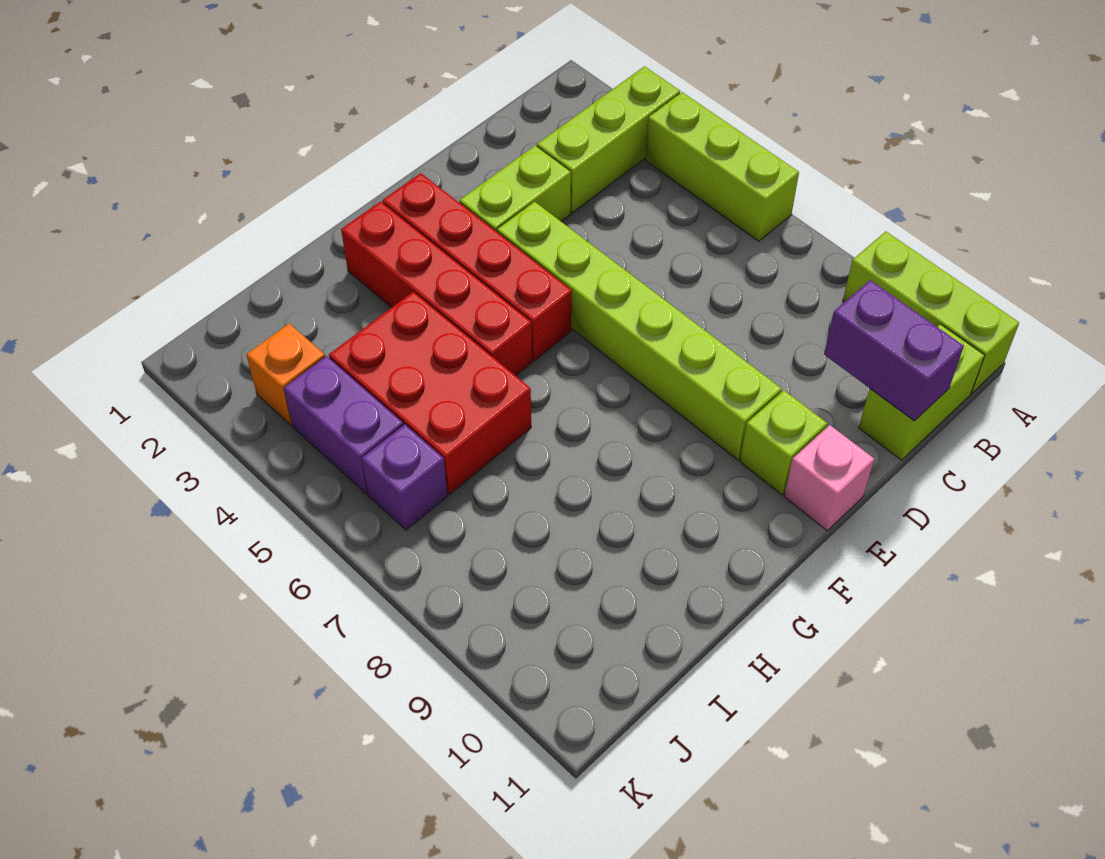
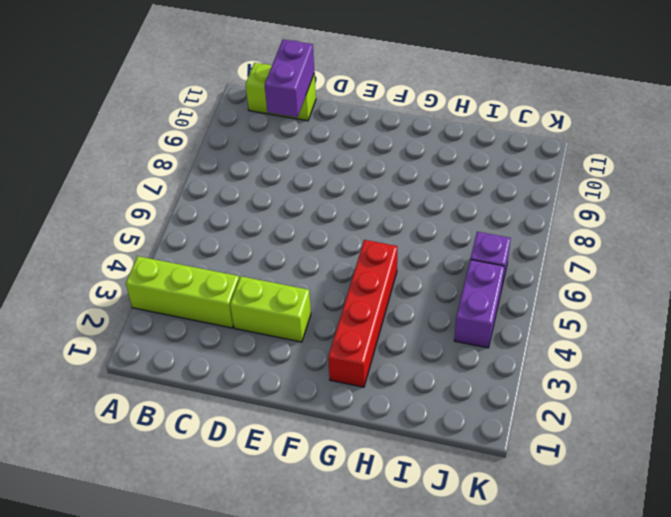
none -> lime brick A4:A6 level 1
none -> lime brick A9:A11 level 1
none -> lime brick E4:E9 level 1

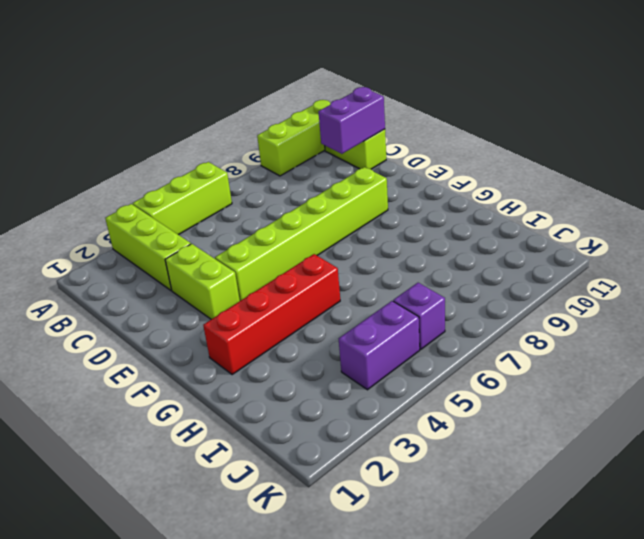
none -> lime brick E10 level 1
none -> pink brick E11 level 1
none -> red brick F2:F5 level 1

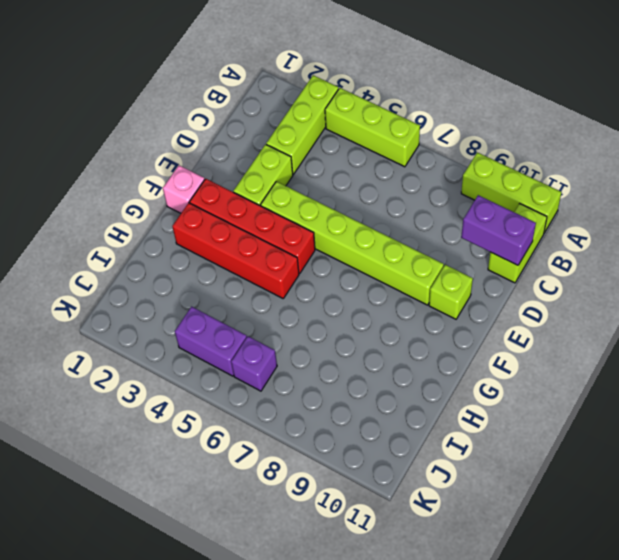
pink brick F1 level 1 -> pink brick E11 level 1
none -> red brick H4:I6 level 1
none -> orange brick J3 level 1

